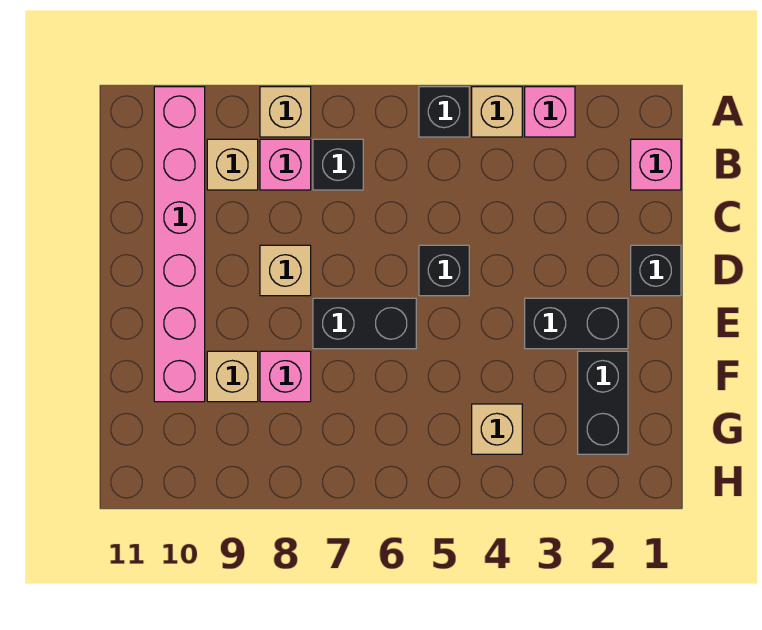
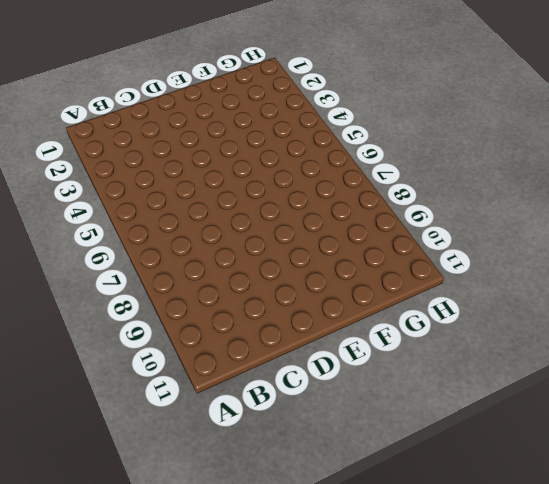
none -> pink brick A3 level 1
none -> tan brick A4 level 1
none -> black brick A5 level 1

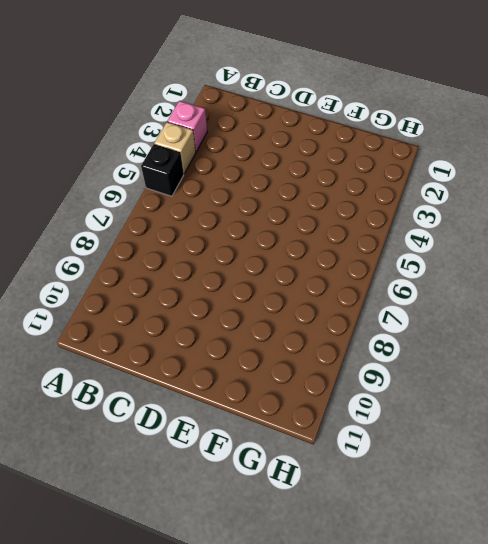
none -> tan brick A8 level 1
none -> pink brick A10:F10 level 1
none -> pink brick B1 level 1

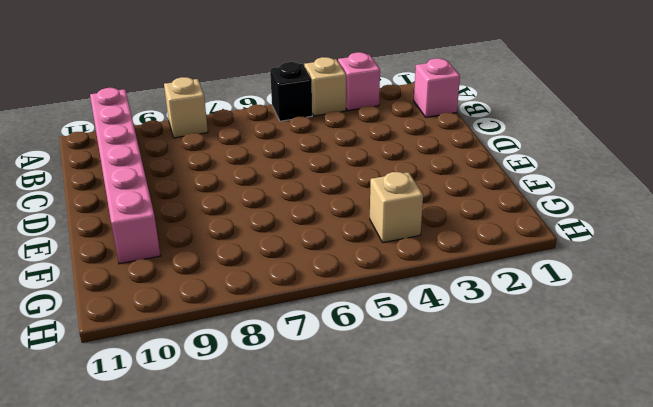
none -> black brick B7 level 1
none -> pink brick B8 level 1
none -> tan brick B9 level 1

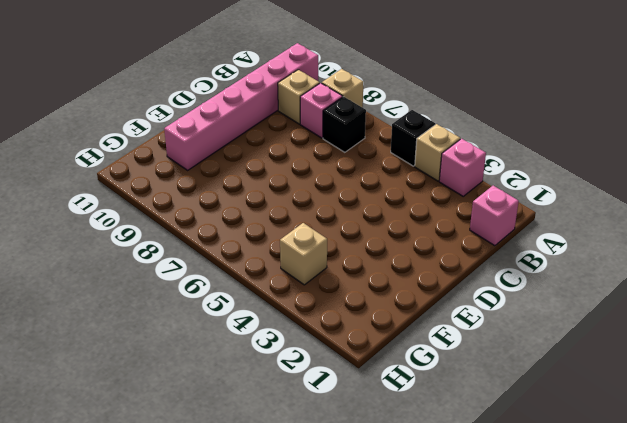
none -> black brick D1 level 1
none -> black brick D5 level 1
none -> tan brick D8 level 1

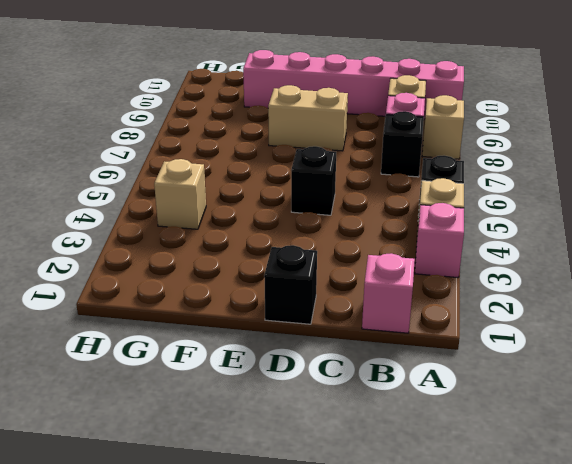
tan brick D8:E8 level 1 -> tan brick D8 level 1
none -> black brick E2:E3 level 1
none -> black brick E6:E7 level 1
none -> black brick F2:G2 level 1

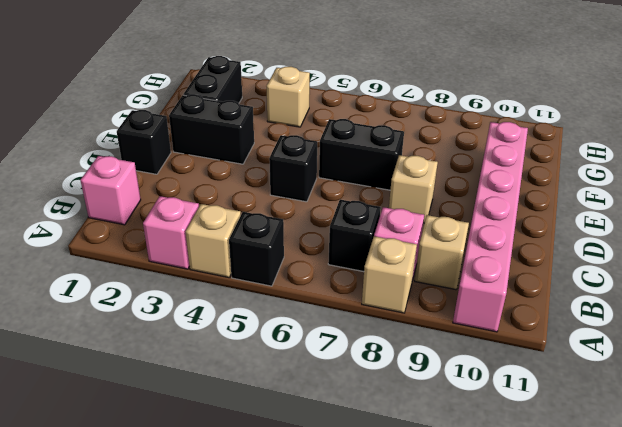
none -> pink brick F8 level 1
none -> tan brick F9 level 1

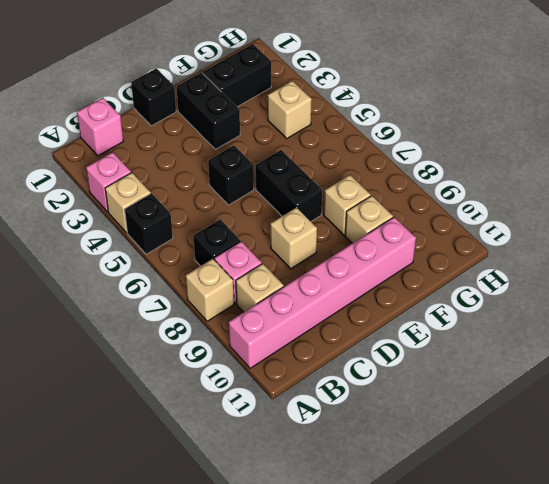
tan brick F8 level 1 -> pink brick F8 level 1

